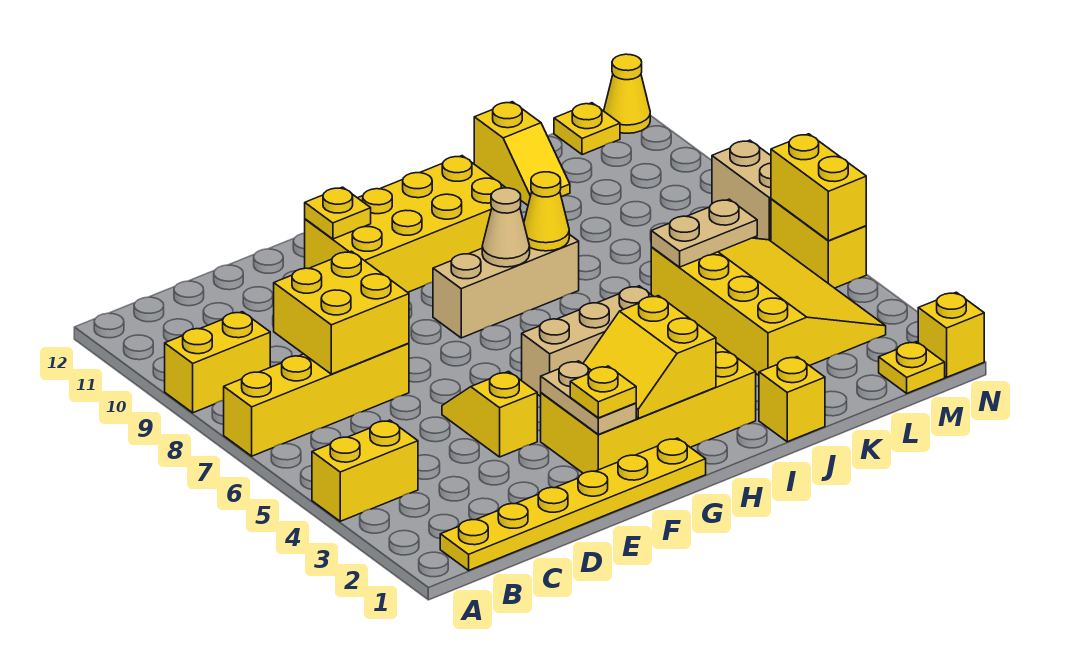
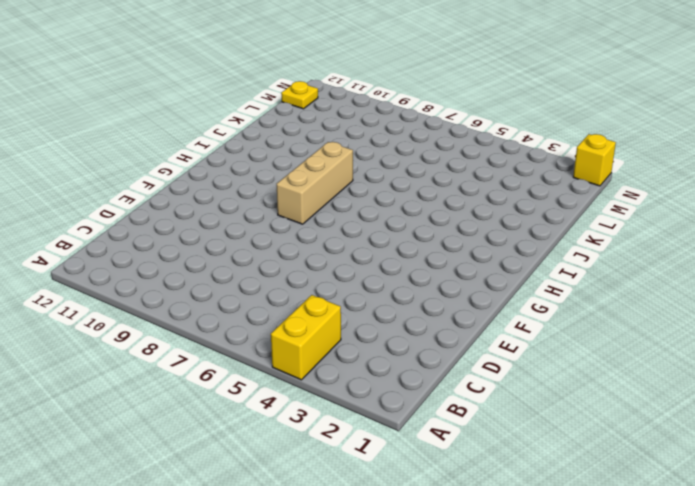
none -> yellow brick A7:D7 level 1
none -> yellow brick A9:B9 level 1
none -> yellow plate B1:G1 level 1

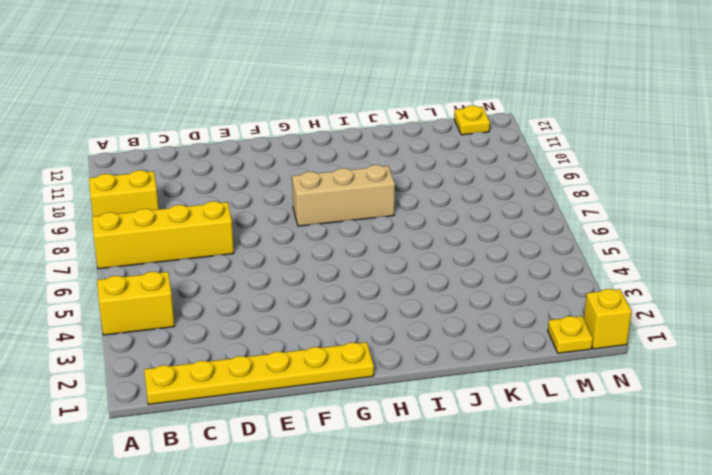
none -> yellow slope E4:E5 level 1 top 4
none -> yellow brick F2:I3 level 1
none -> yellow brick F10:I11 level 1

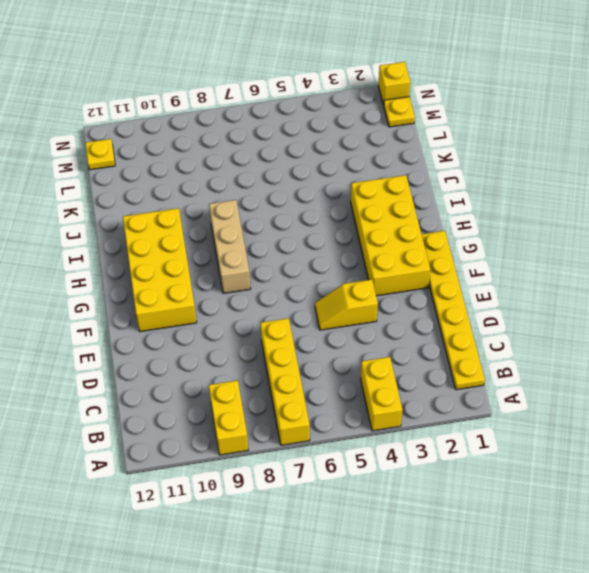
none -> tan brick G5:I5 level 1
none -> yellow brick J1 level 1
none -> yellow slope K3:M6 level 1 top K

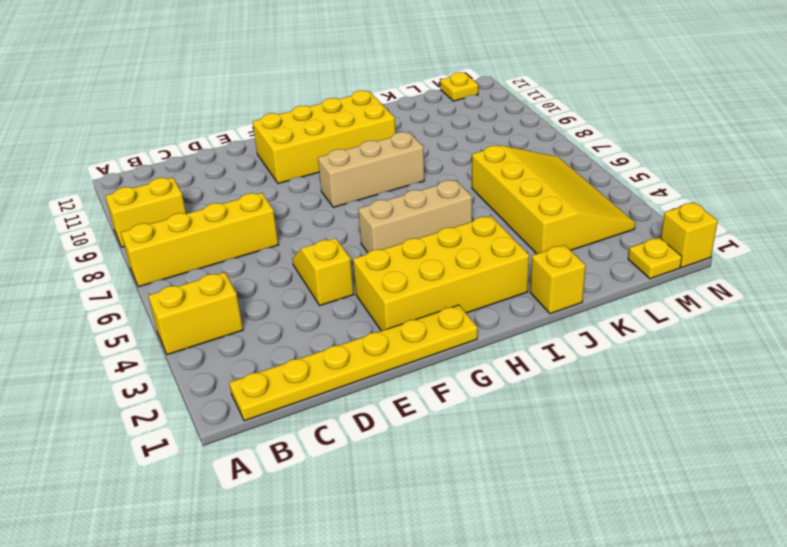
none -> yellow slope K11:K12 level 1 top 12
none -> yellow brick N5:N6 level 1
none -> tan brick N7:N8 level 1

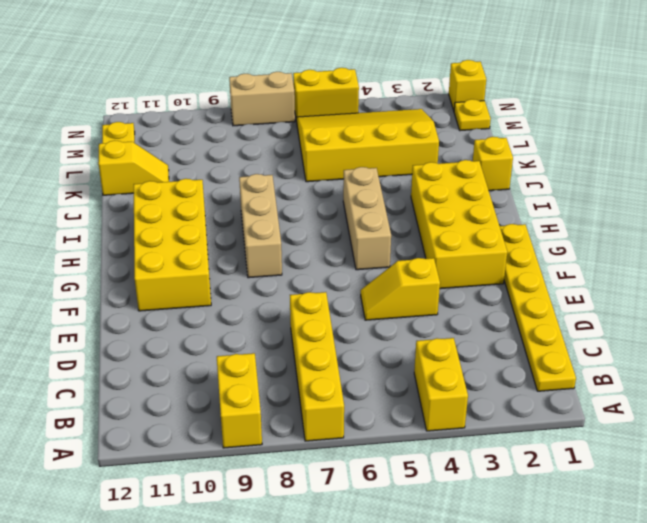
none -> yellow cone N12 level 1
none -> yellow brick C7:D8 level 2
none -> tan plate F2:F3 level 2

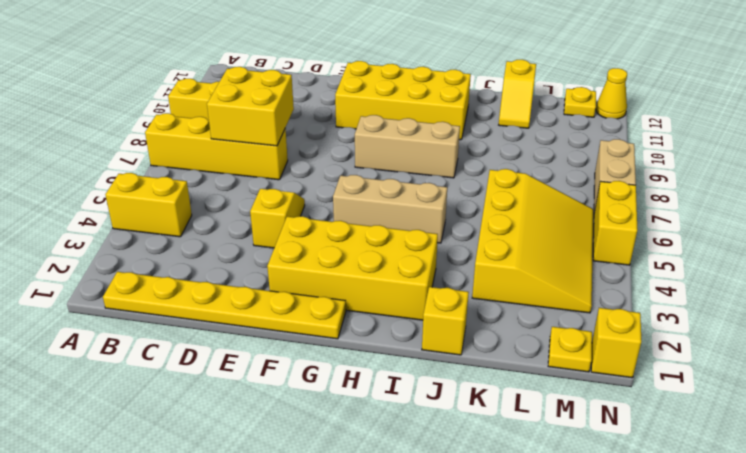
none -> tan plate F2:F3 level 2
none -> yellow plate F11 level 2
none -> yellow slope G2:H3 level 2 top H

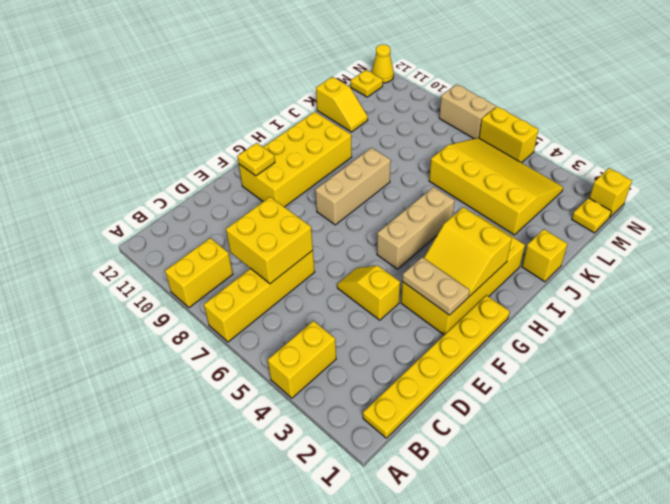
none -> tan cone H8 level 2
none -> yellow cone I8 level 2
none -> tan plate K6:L6 level 2

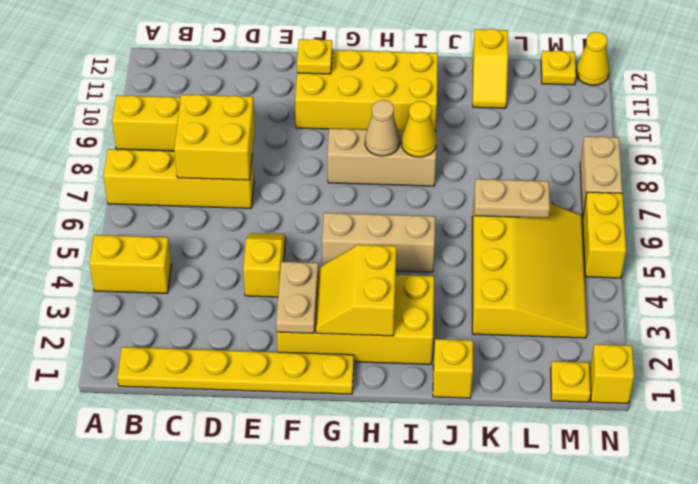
none -> yellow brick N5:N6 level 2
none -> yellow plate F2 level 3

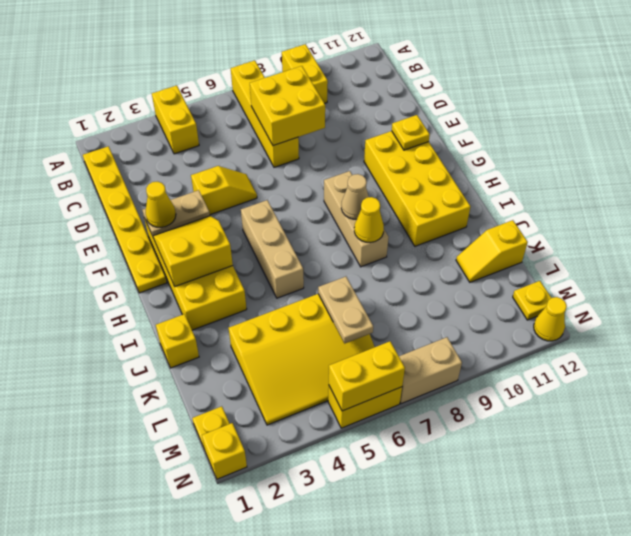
yellow cone F2 level 3 -> yellow plate F2 level 3

